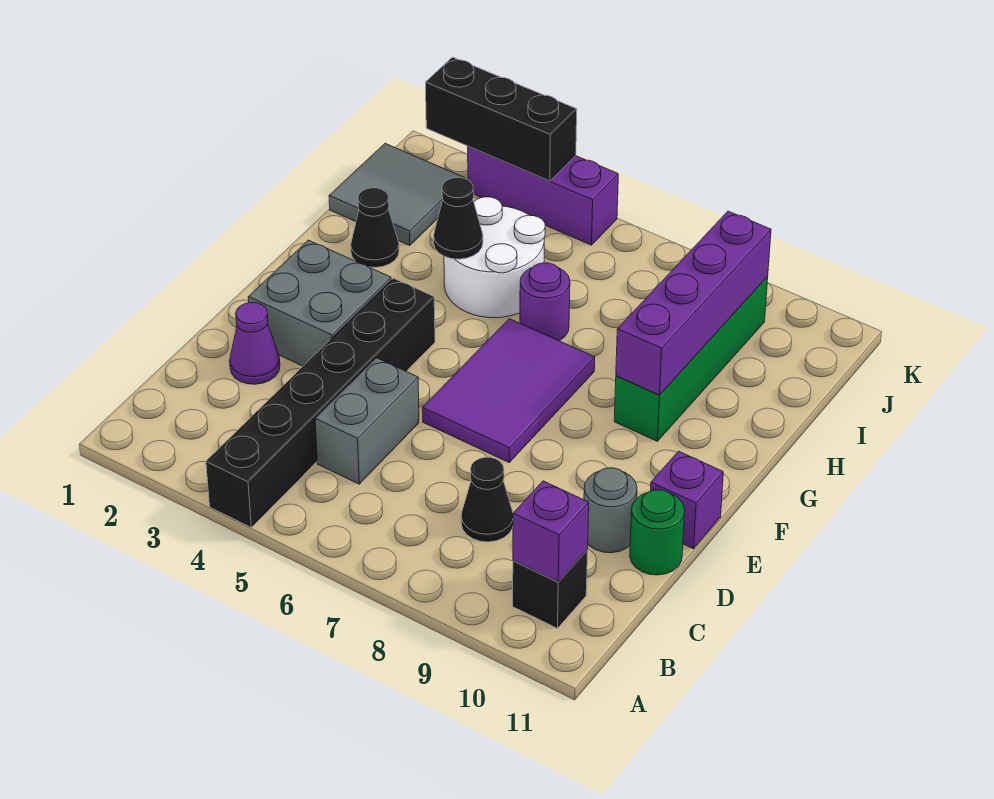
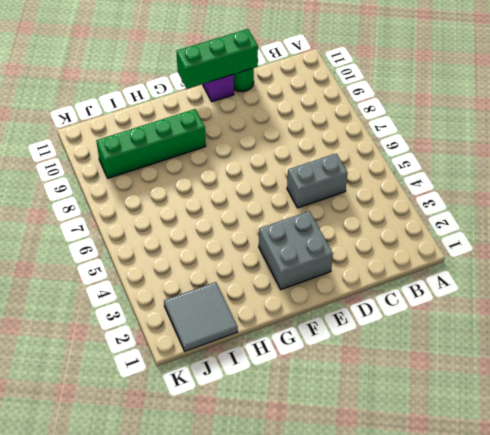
green brick D11:F11 level 2 -> none
none -> black brick A4:F4 level 1
none -> black brick B10 level 1
none -> black cone C8 level 1

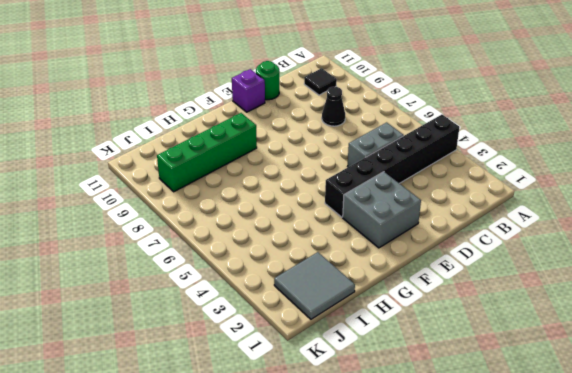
black tile B10 level 1 -> black brick B10 level 1
none -> purple cone D2 level 1
none -> grey round brick D10 level 1
none -> purple tile E6:G7 level 1

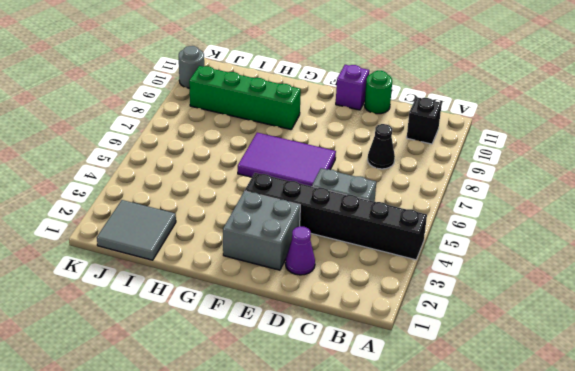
grey round brick K10 level 1 -> grey round brick D10 level 1
none -> black cone H2 level 1
none -> white round brick H4:I5 level 1
none -> purple round brick H6 level 1

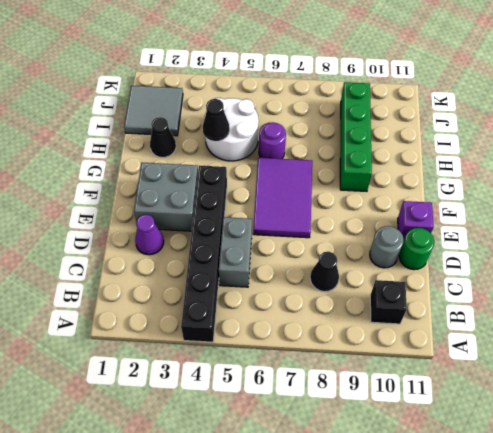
none -> purple brick K3:K5 level 1
none -> purple brick B10 level 2
none -> purple brick G9:J9 level 2

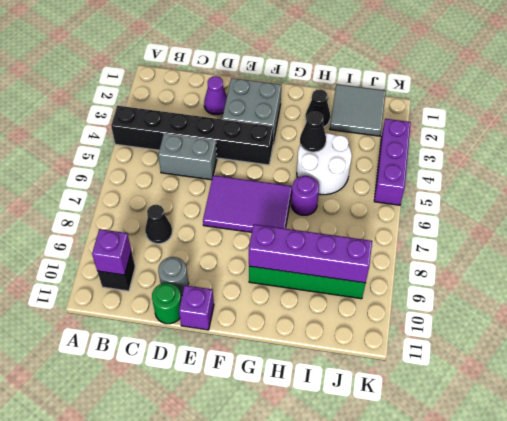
none -> black brick K2:K4 level 2

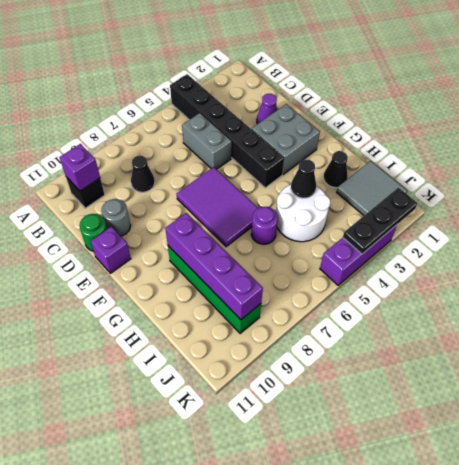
black plate K2:K4 level 2 -> black brick K2:K4 level 2

